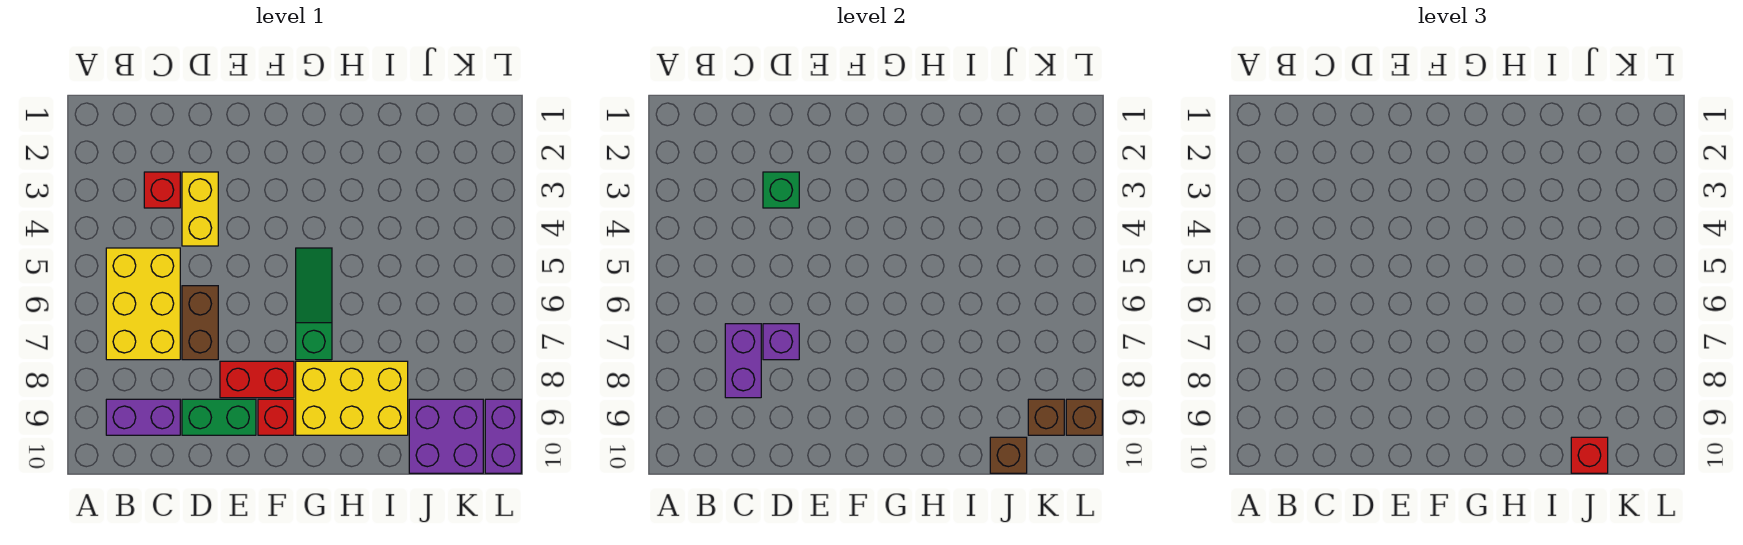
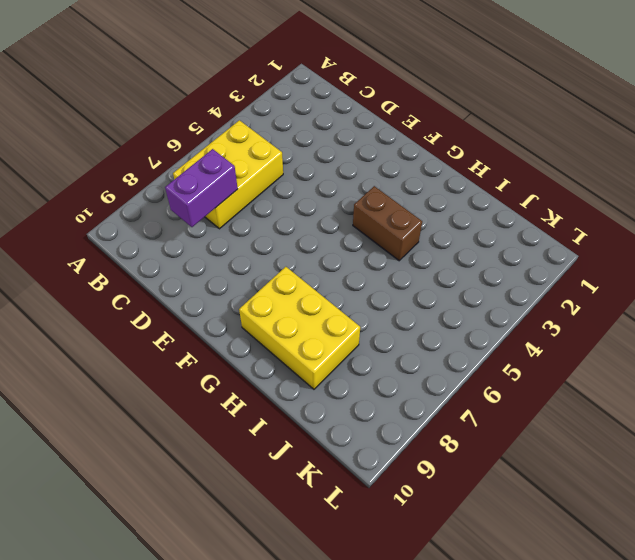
brown brick G4:H4 level 1 -> brown brick D6:D7 level 1
none -> purple brick B9:C9 level 1
none -> red brick C3 level 1
none -> yellow brick D3:D4 level 1

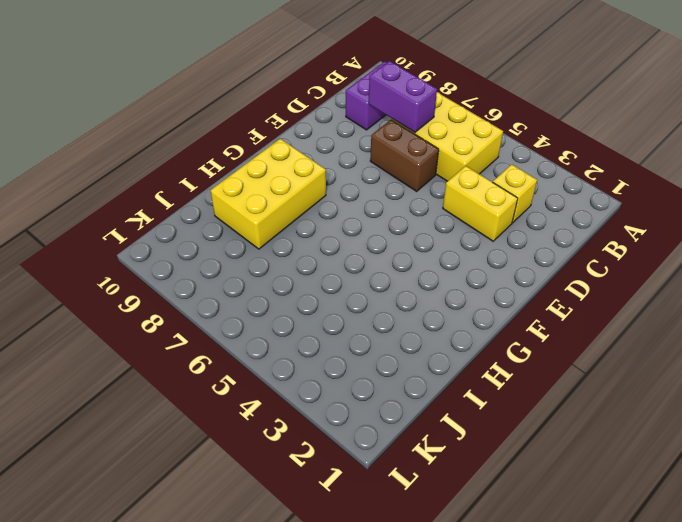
yellow brick C3 level 1 -> red brick C3 level 1
none -> green brick D9:E9 level 1
none -> red brick E8:F8 level 1
none -> red brick F9 level 1

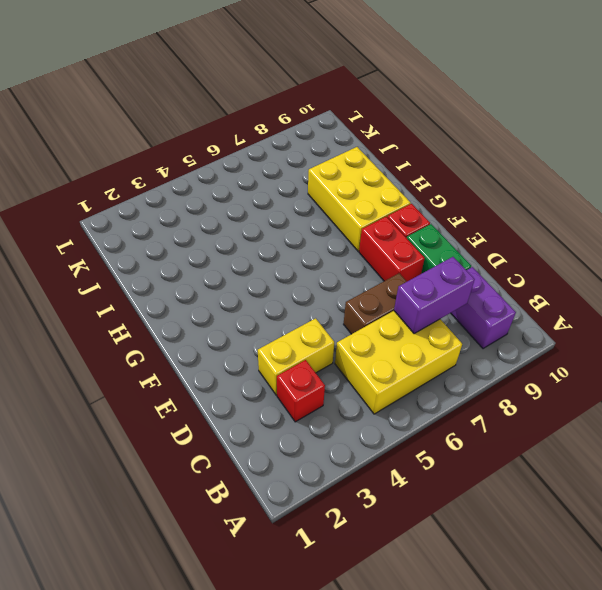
none -> green slope G5:G7 level 1 top 7
none -> purple brick J9:K10 level 1
none -> purple brick L9:L10 level 1

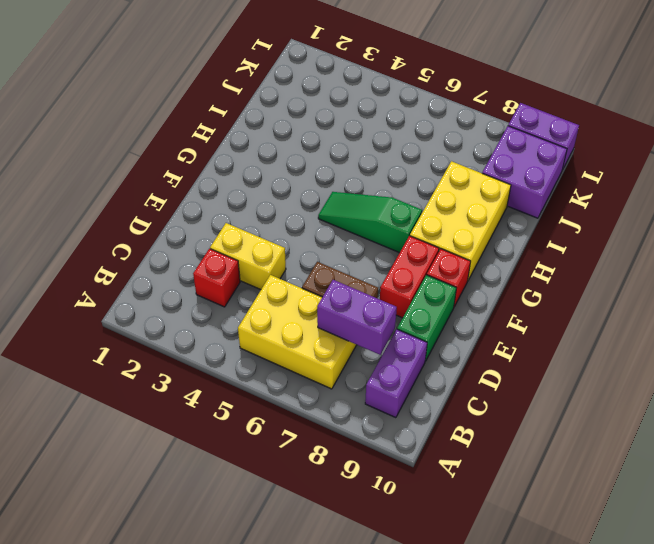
none -> green brick D3 level 2
none -> purple brick D7 level 2
none -> brown brick J10 level 2

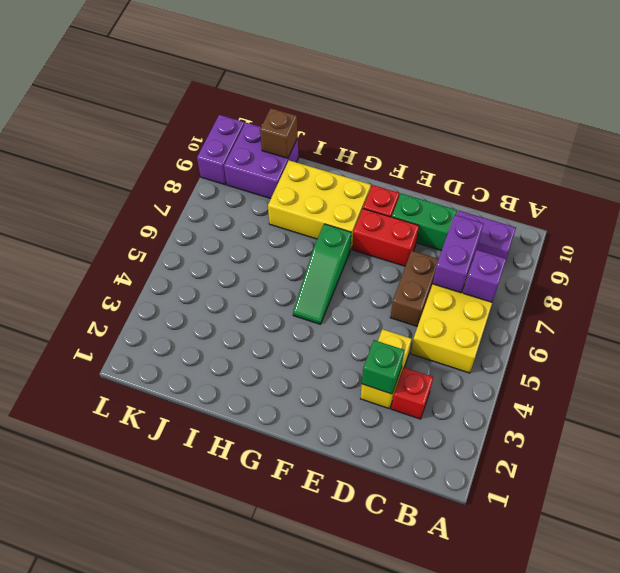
purple brick B7 level 2 -> purple brick D7 level 2
none -> brown brick K9 level 2
none -> brown brick L9 level 2
none -> red brick J10 level 3

